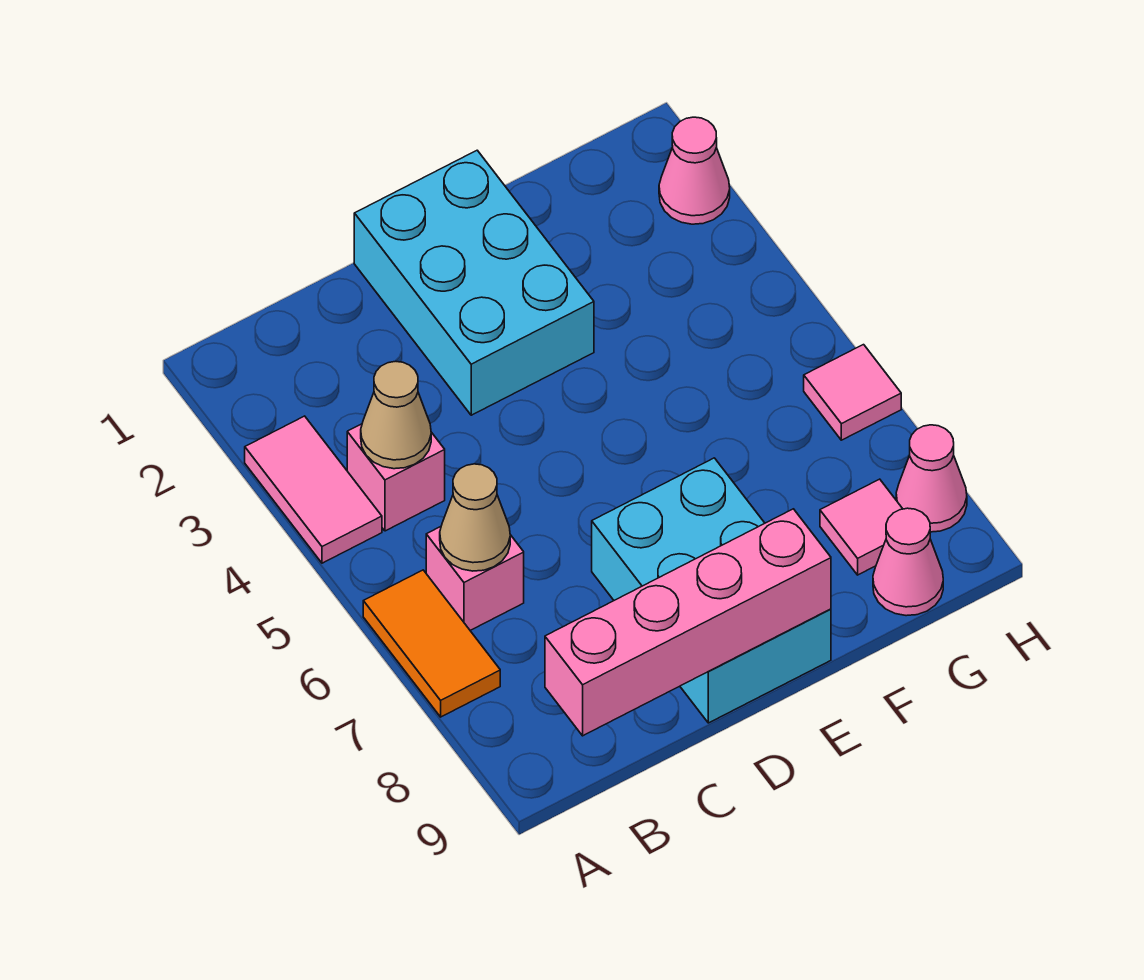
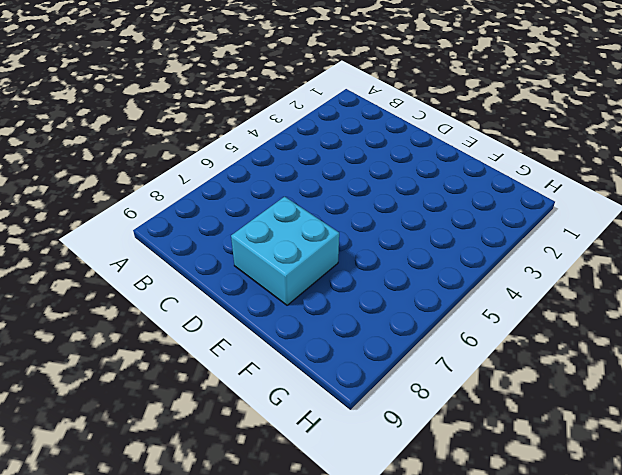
cyan brick D7:E8 level 1 -> cyan brick D7:E9 level 1
none -> pink tile A3:A4 level 1
none -> orange tile A6:A7 level 1
none -> pink brick B4 level 1

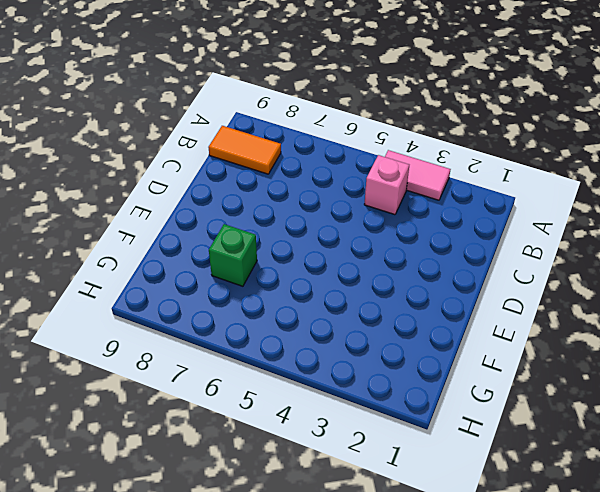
orange tile B8:B9 level 1 -> orange tile A6:A7 level 1
green brick F7 level 1 -> none
none -> pink brick B6 level 1
none -> cyan brick D1:E3 level 1
none -> cyan brick D7:E9 level 1

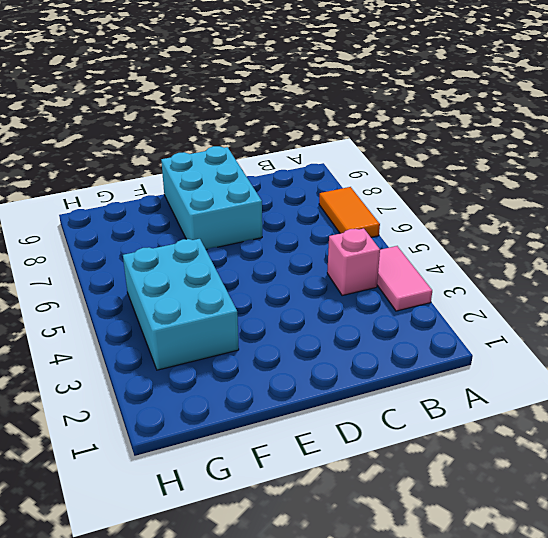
cyan brick F3:G5 level 1 -> cyan brick D1:E3 level 1
none -> pink brick B6 level 1
none -> pink tile G8 level 1
none -> pink cone G9 level 1

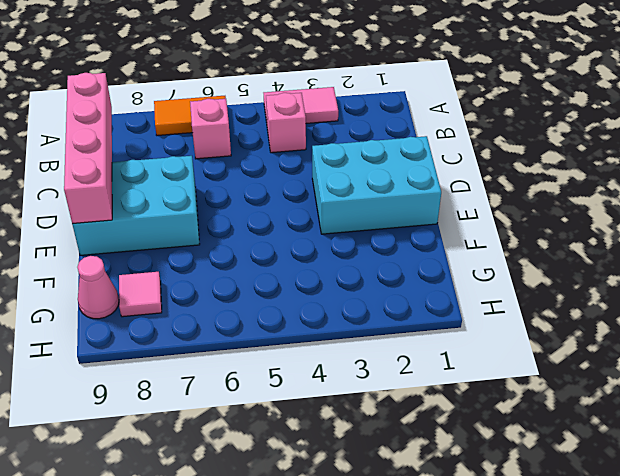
none -> pink cone H2 level 1
none -> pink tile H6 level 1
none -> pink cone H8 level 1

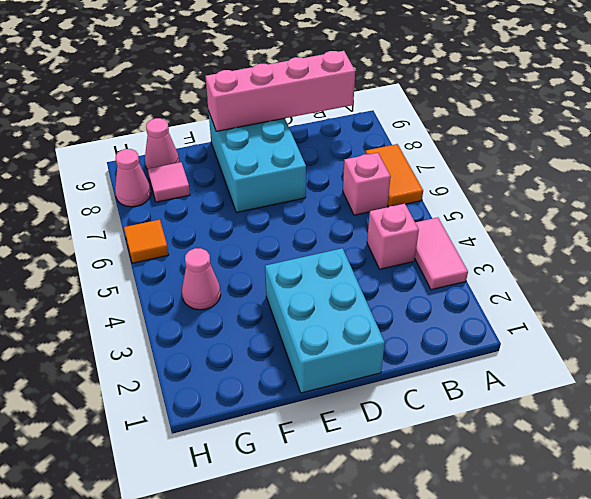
pink cone G4 level 1 -> pink cone H2 level 1
orange tile H6 level 1 -> pink tile H6 level 1
none -> tan cone B4 level 2
none -> tan cone B6 level 2

